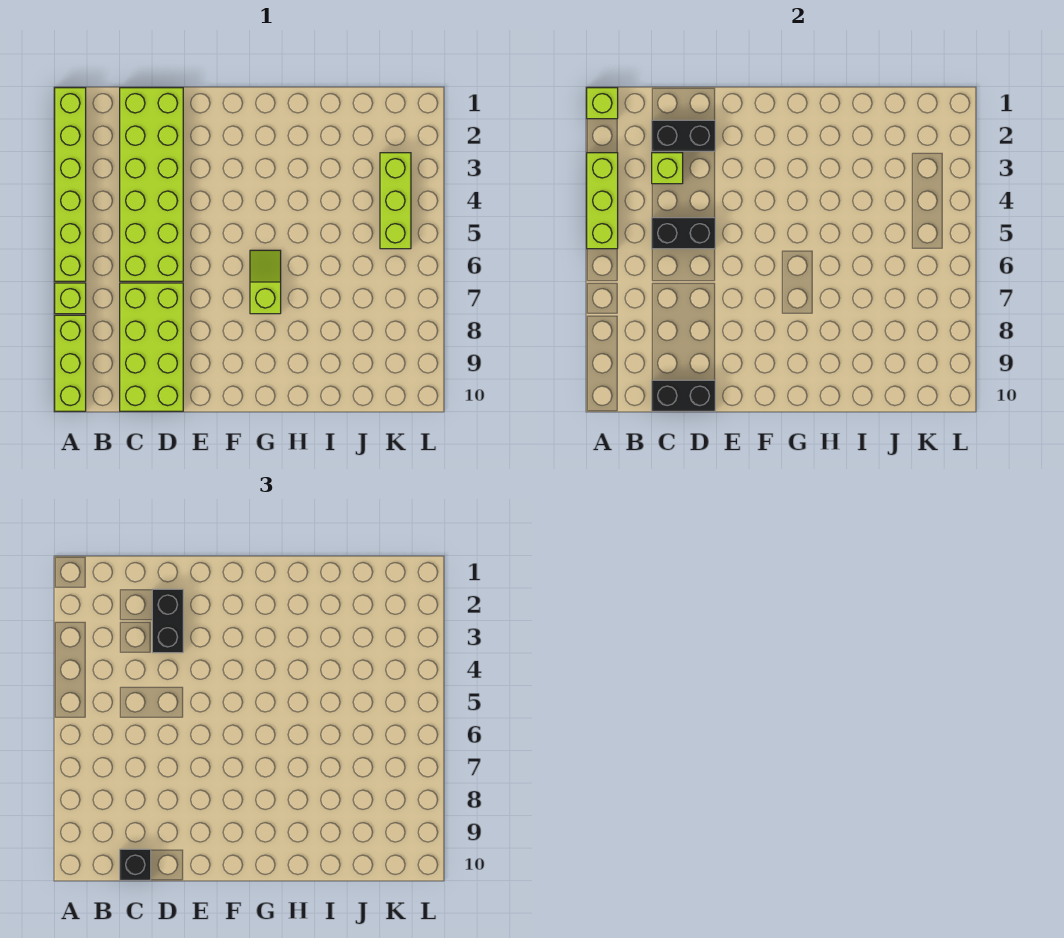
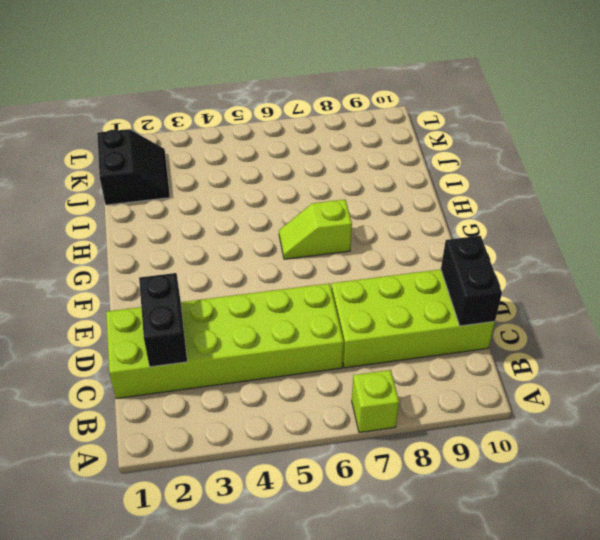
black slope J1:K2 level 1 top 1 -> none
none -> lime brick A1:A6 level 1
none -> lime brick A8:A10 level 1
none -> lime brick K3:K5 level 1

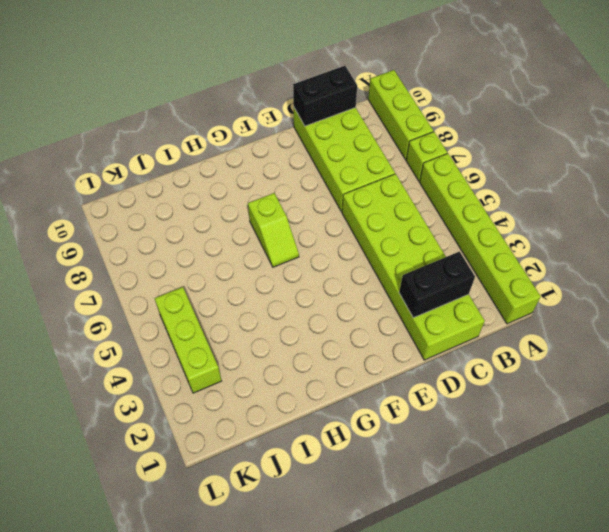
none -> lime brick A1 level 2
none -> lime brick A3:A5 level 2
none -> lime brick C3 level 2

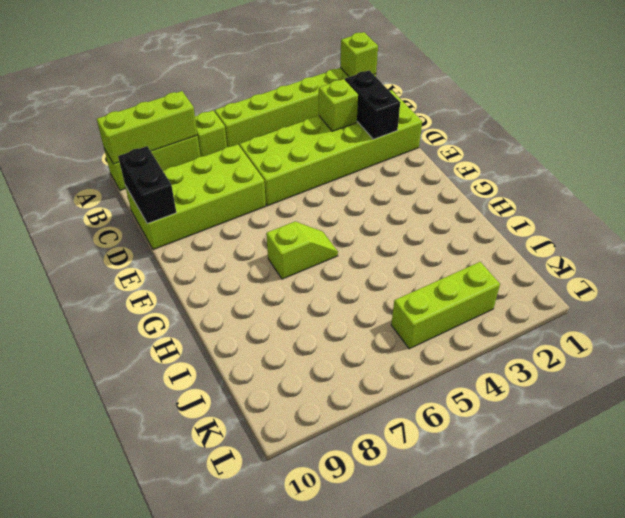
lime brick A8:A10 level 2 -> lime brick A3:A5 level 2
none -> black brick C5:D5 level 2
none -> black brick C10 level 3
none -> black brick D2:D3 level 3

